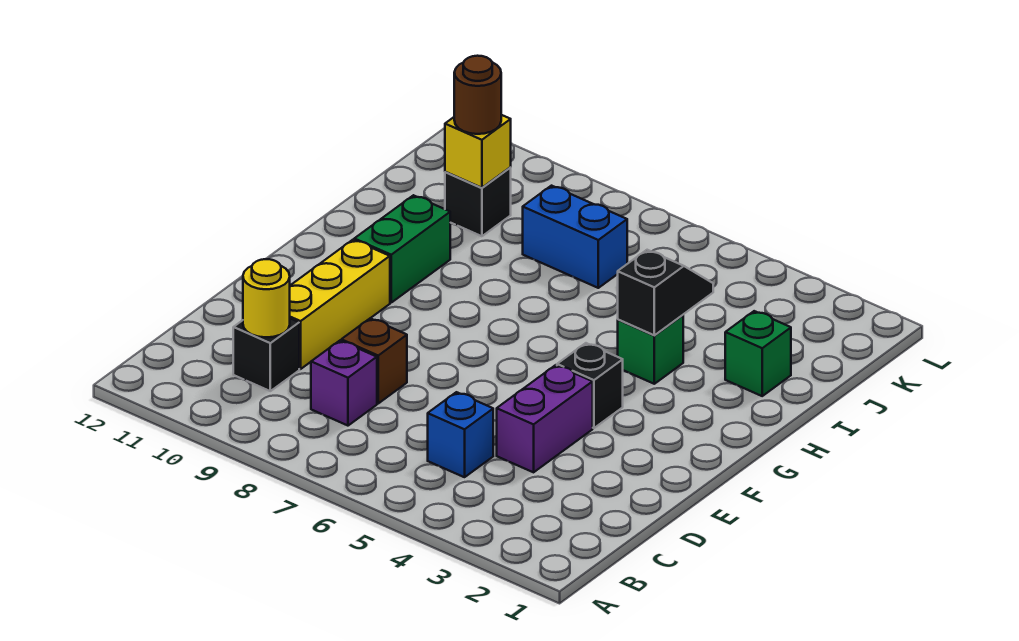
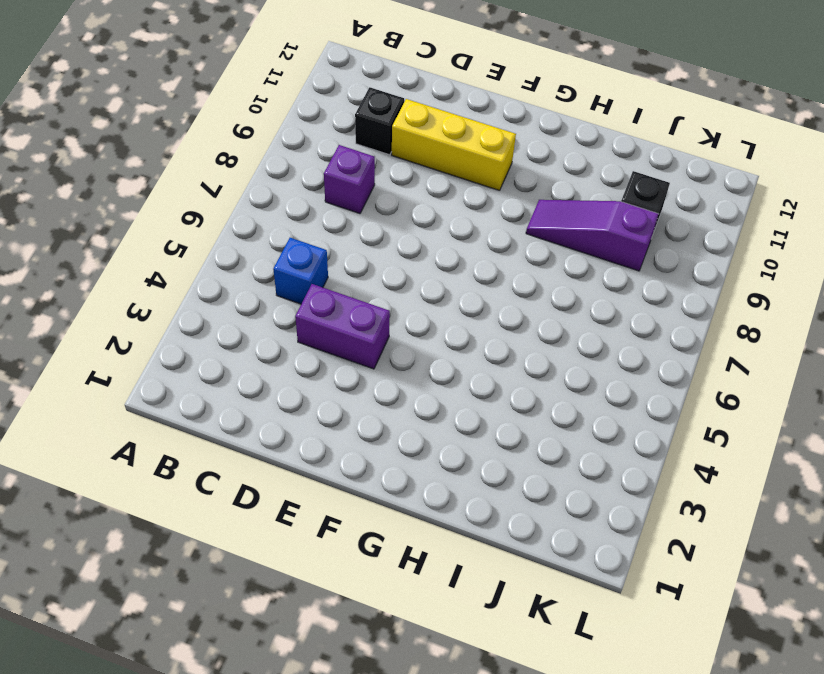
purple slope H9:J9 level 1 top J -> none
none -> brown brick D8 level 1
none -> black brick F4 level 1
none -> green brick G10:H10 level 1

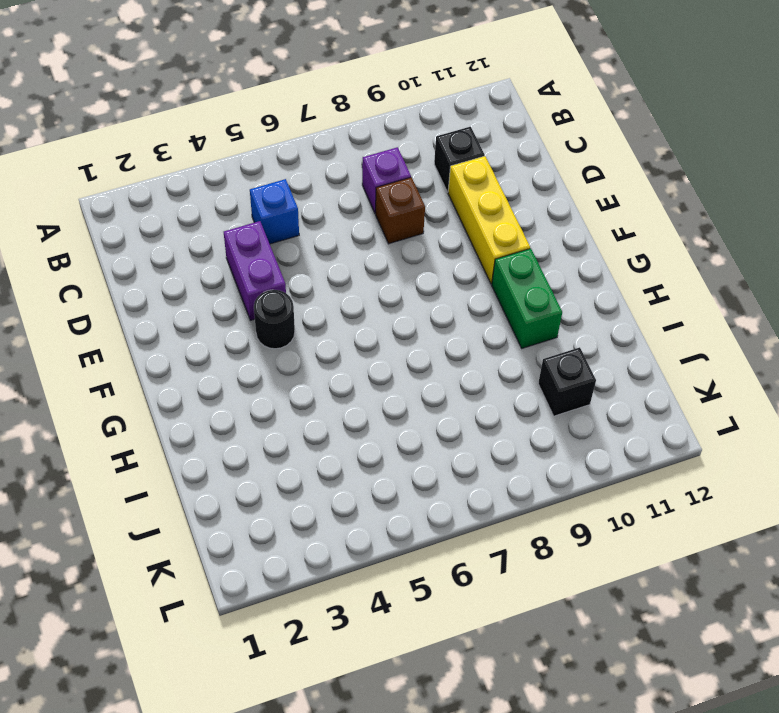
black round brick F4 level 1 -> black brick F4 level 1
none -> green brick H4 level 1
none -> green brick I2 level 1
none -> blue brick J7:J8 level 1

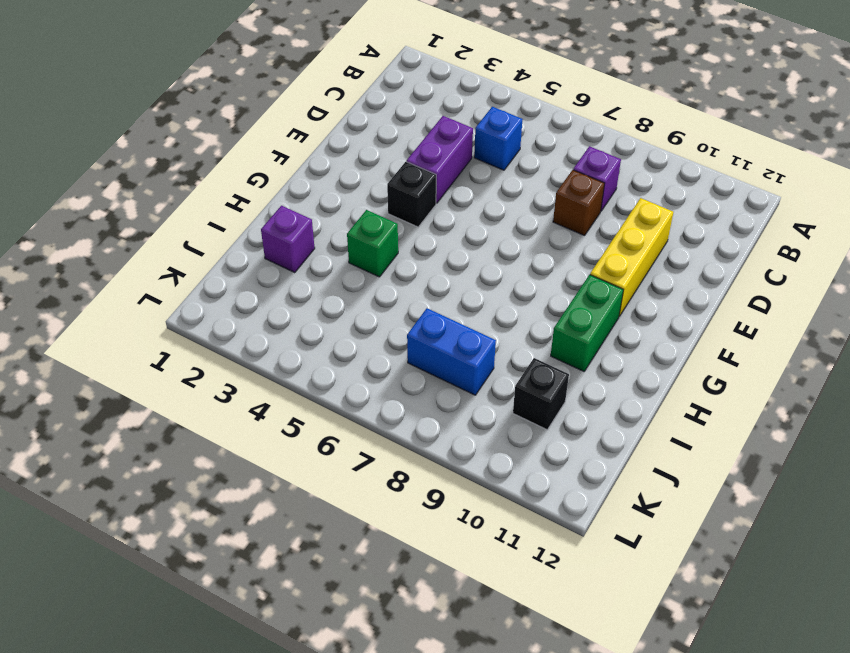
purple brick I2 level 1 -> green brick I2 level 1
none -> black brick C10 level 1
none -> yellow round brick C10 level 2
none -> black slope H4:I4 level 2 top H

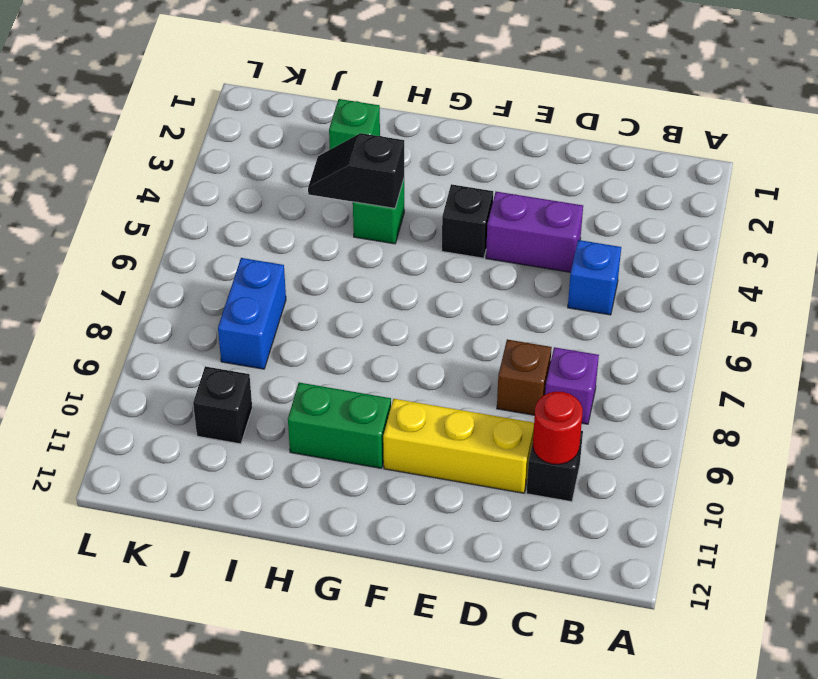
red round brick C10 level 2 -> yellow round brick C10 level 2
none -> yellow brick J10 level 2
none -> brown round brick J10 level 3

